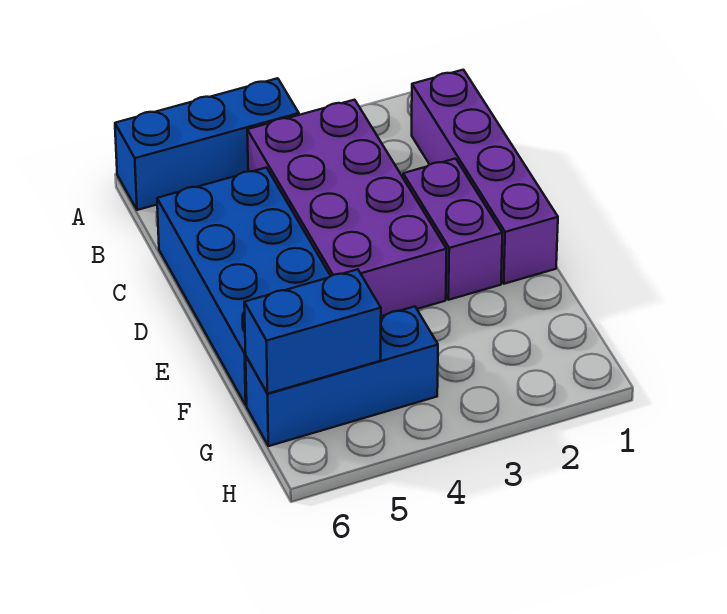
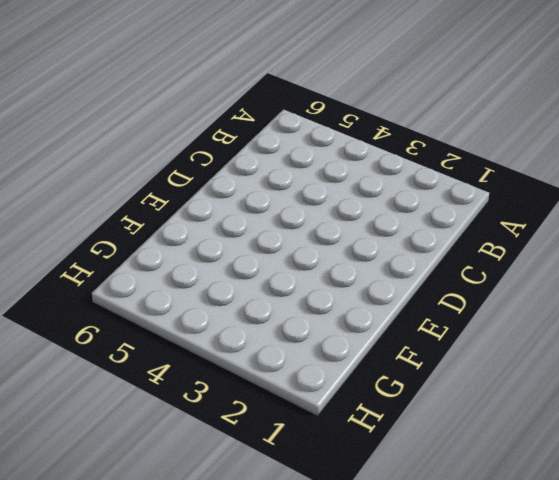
none -> blue brick A4:A6 level 1
none -> purple brick B1:E1 level 1

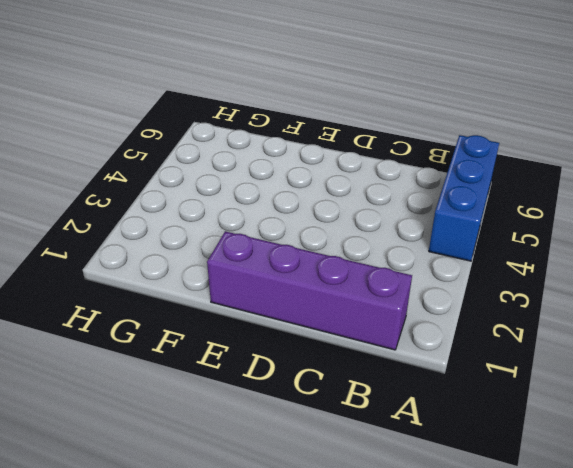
none -> purple brick B3:E4 level 1
none -> blue brick C5:F6 level 1

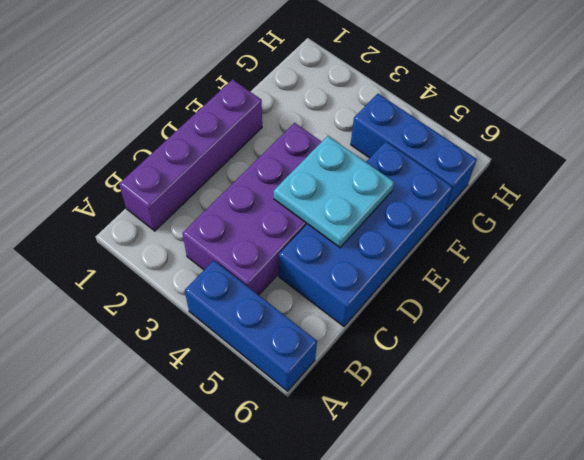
cyan plate D4:E5 level 2 -> none
none -> purple brick D2:E2 level 1
none -> blue brick G5:G6 level 2

